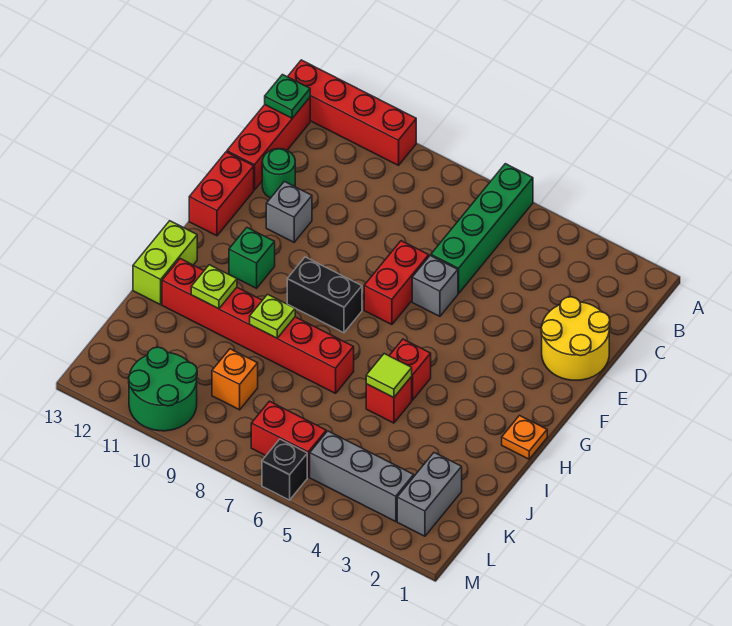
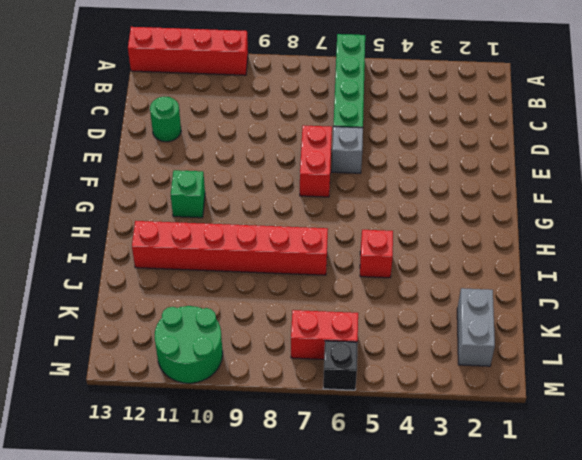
none -> red brick B13:D13 level 1
none -> yellow round brick D1:E2 level 1
none -> grey brick E11 level 1

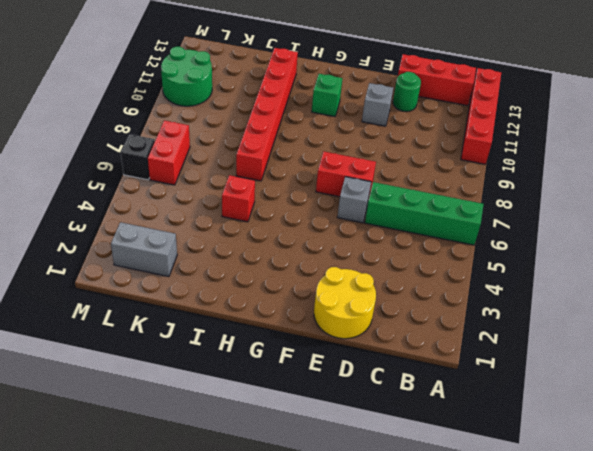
none -> red brick E13:F13 level 1
none -> black brick G8:G9 level 1
none -> orange plate H1 level 1

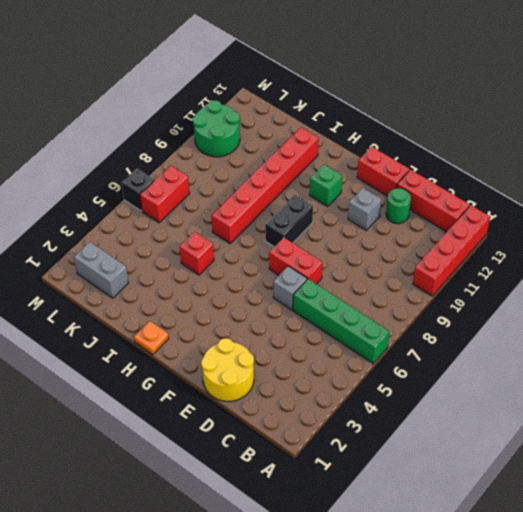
none -> red brick H5 level 1
none -> lime brick H13:I13 level 1
none -> orange brick K9 level 1

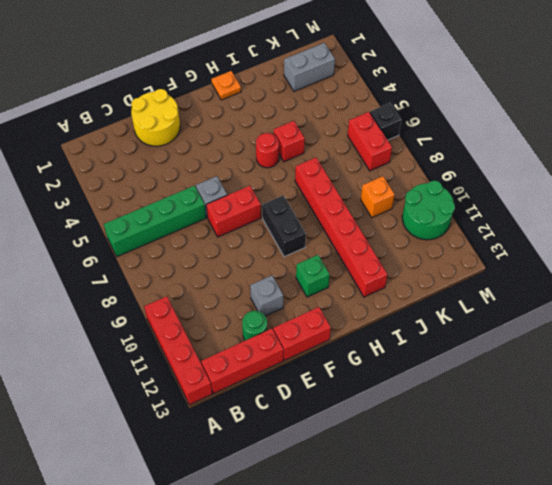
red round brick H5 level 1 -> red brick H5 level 1
none -> lime brick H13:I13 level 1
none -> grey brick L3:L5 level 1
none -> green plate B13 level 2

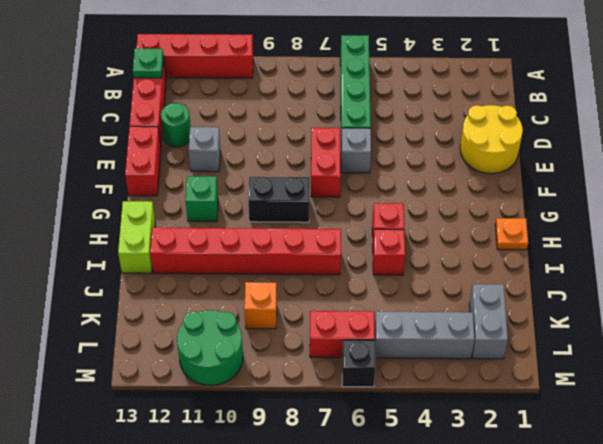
none -> lime tile I5 level 2
none -> lime plate I9 level 2
none -> lime plate I11 level 2

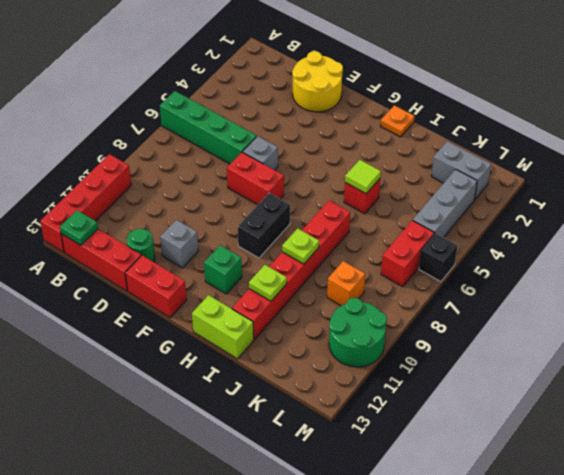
none -> red brick H5 level 1

